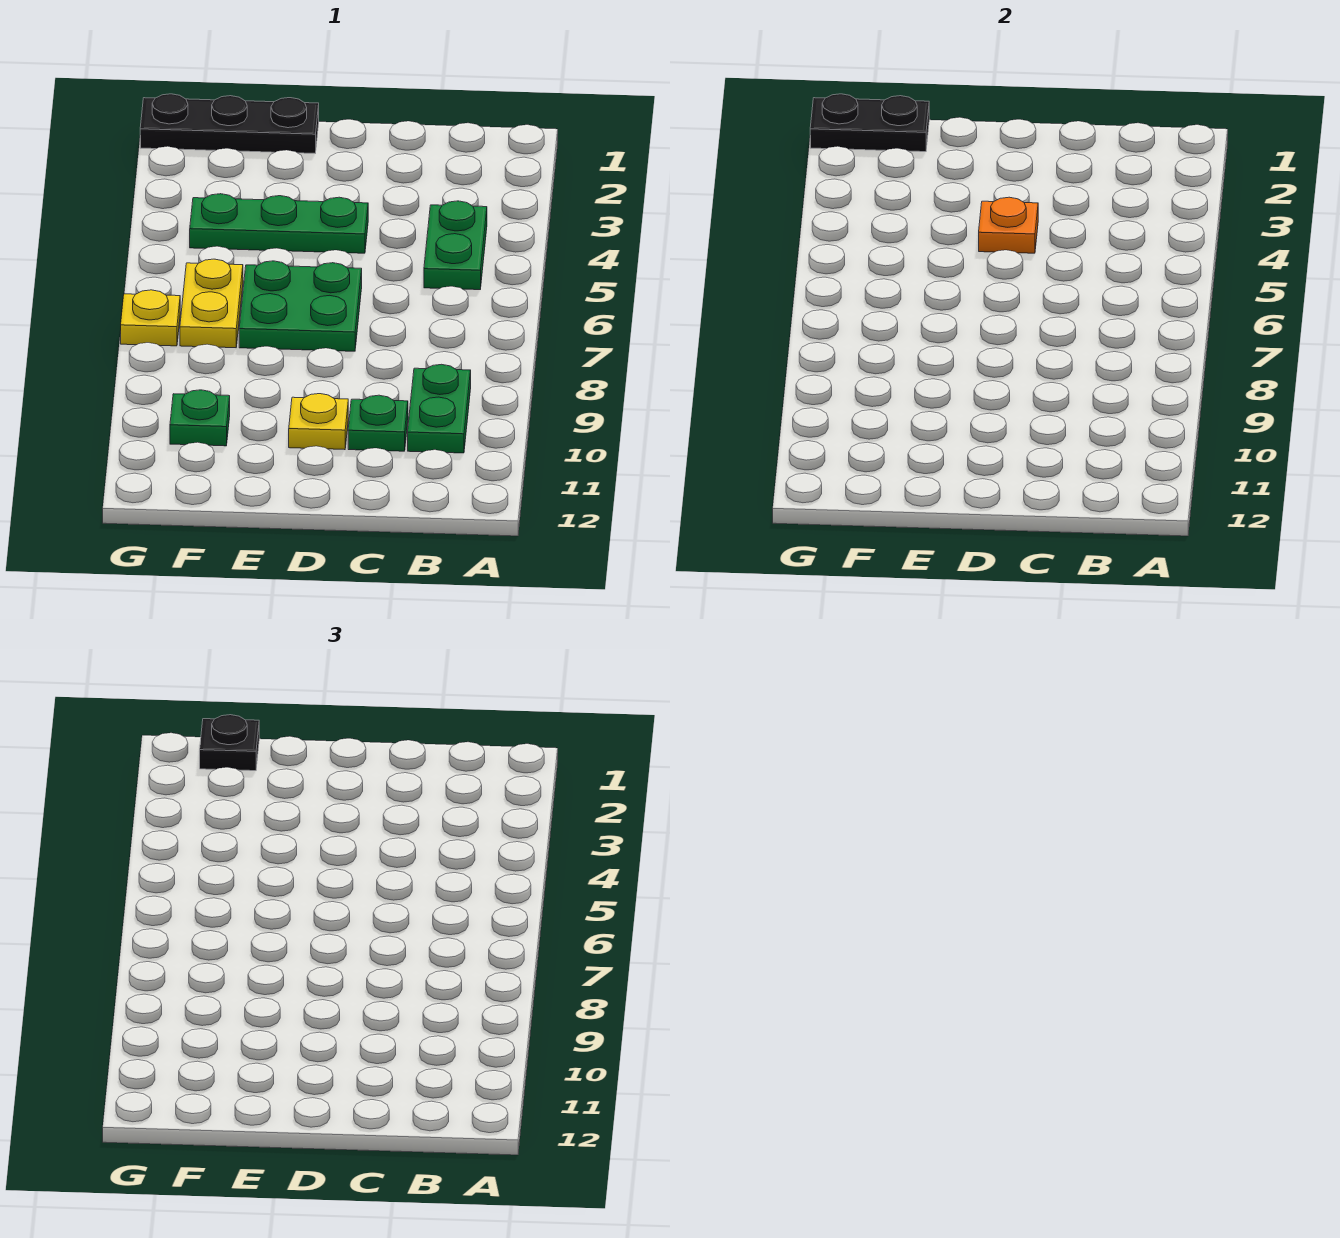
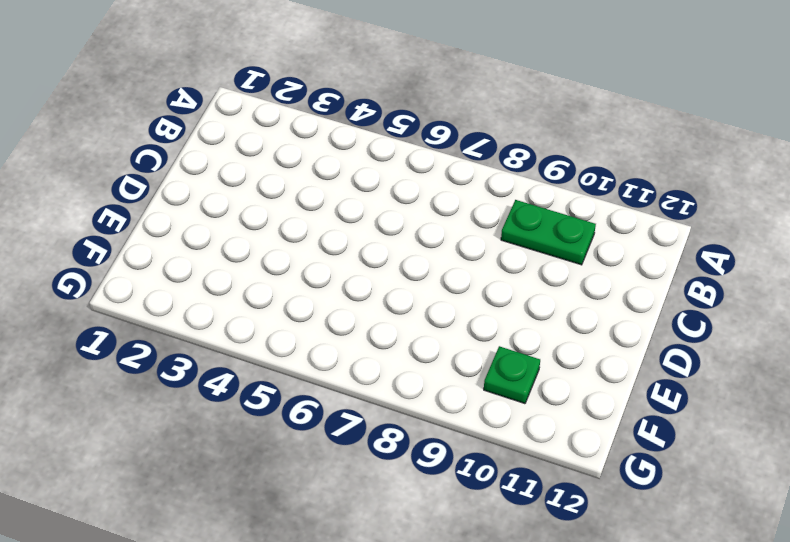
none -> green plate B4:B5 level 1
none -> green plate C10 level 1
none -> green plate D4:F4 level 1

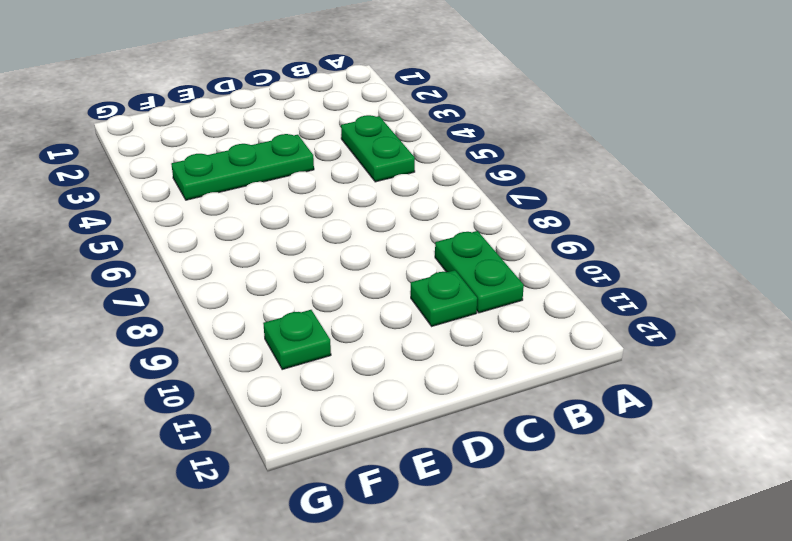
none -> green plate D6:E7 level 1
none -> yellow plate D10 level 1
none -> black plate E1:G1 level 1

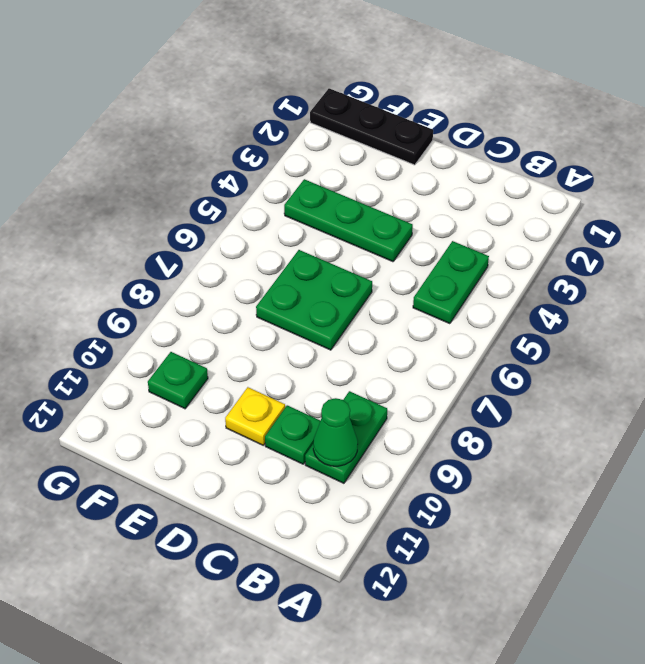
green cone B10 level 2 -> none
none -> yellow plate F6:F7 level 1
none -> yellow plate G7 level 1
none -> orange plate D4 level 2

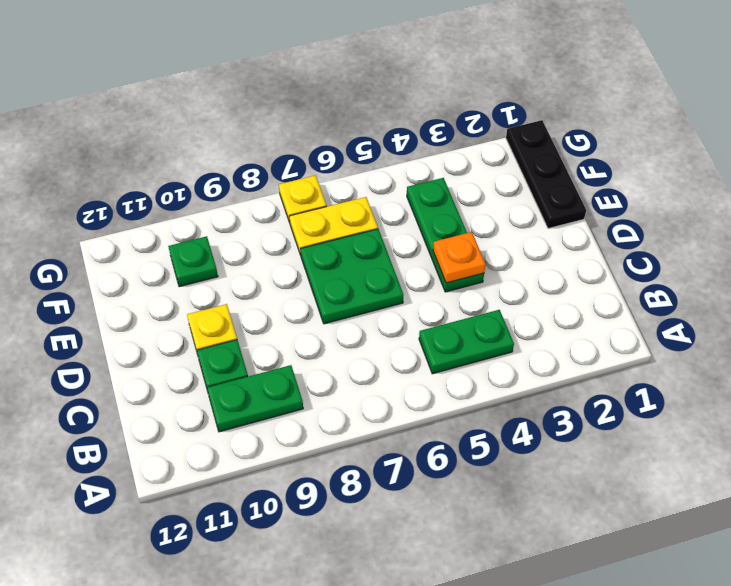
none -> black plate F1:G1 level 2
none -> black plate F1 level 3

